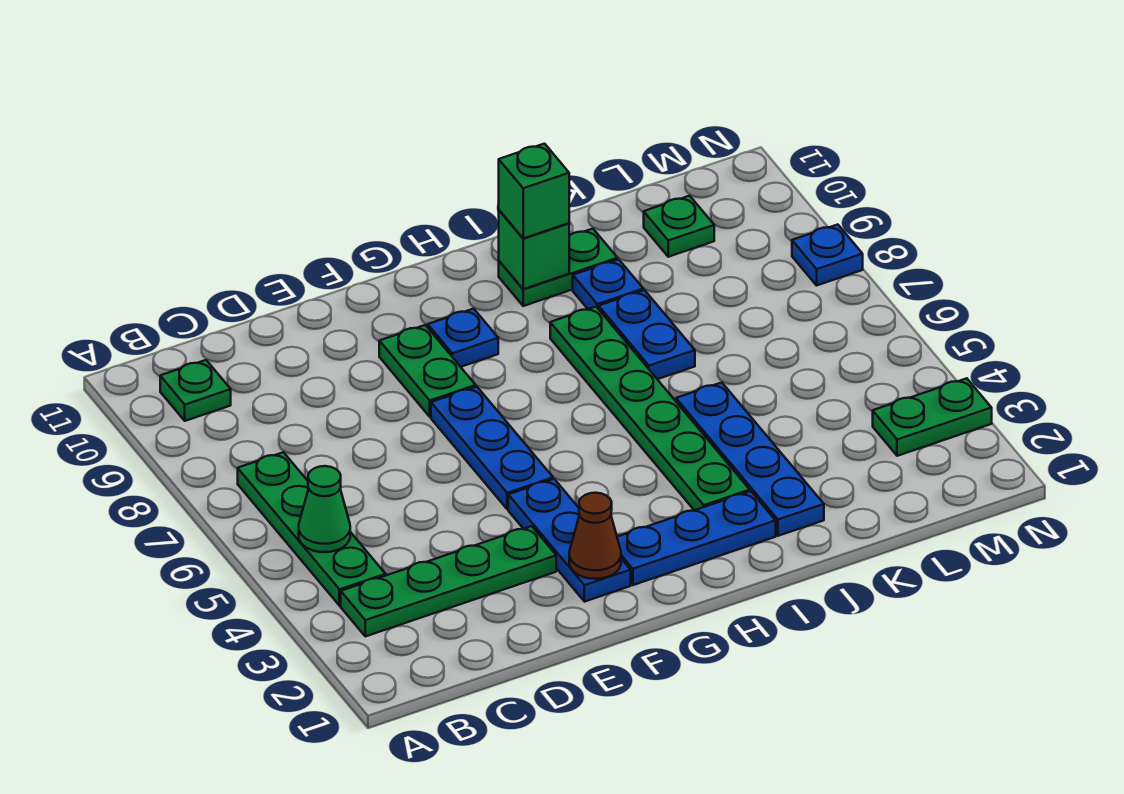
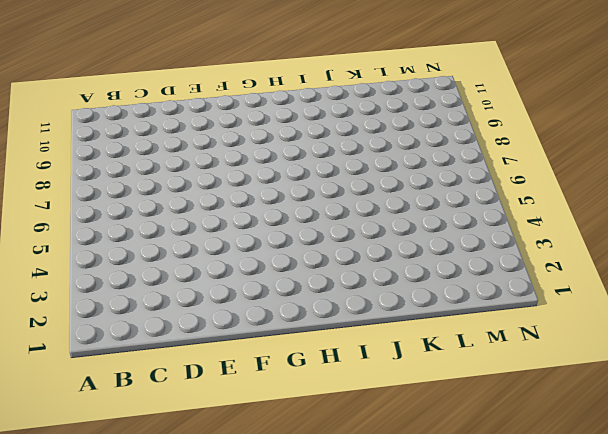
none -> green plate B3:E3 level 1
none -> green plate B4:B7 level 1
none -> green plate B10 level 1

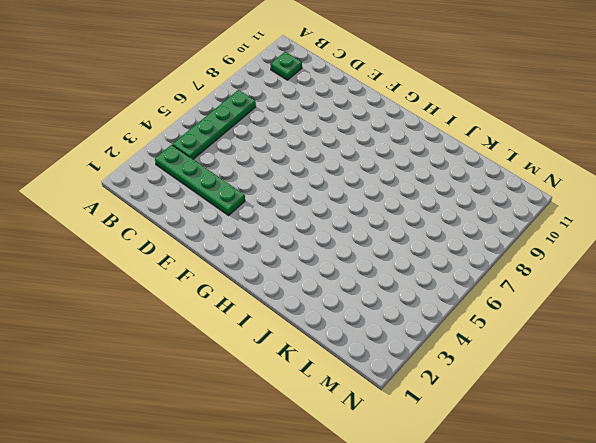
none -> blue plate F2:F4 level 1
none -> blue plate F5:F7 level 1
none -> green plate F8:F9 level 1

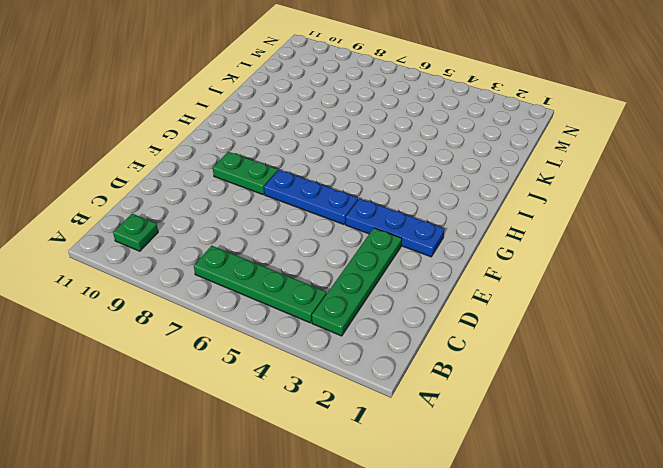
none -> blue plate G2:I2 level 1
none -> blue plate G9 level 1
none -> green plate I3:I8 level 1

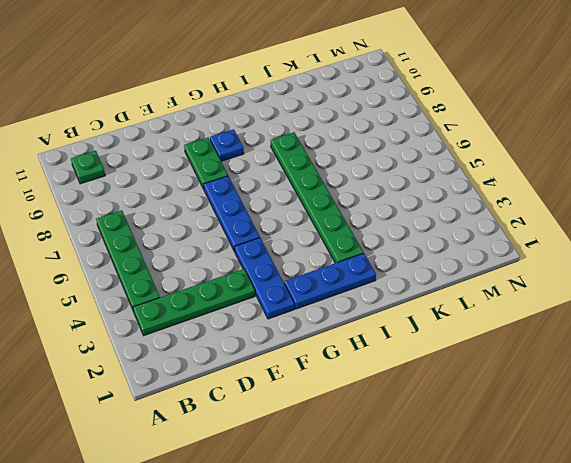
none -> green plate I10:J10 level 1
none -> blue plate J2:J5 level 1
none -> blue plate J7:J8 level 1

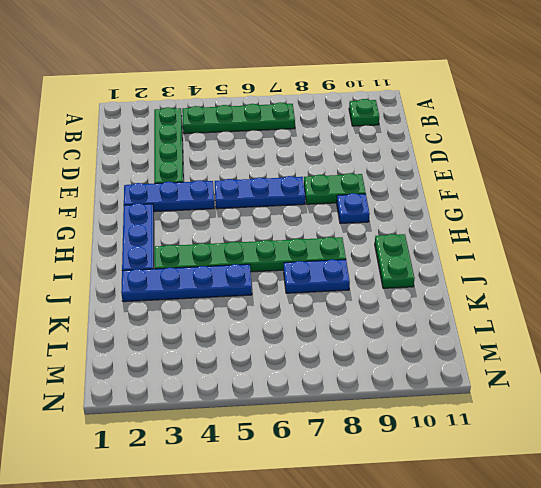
none -> blue plate J9 level 1
none -> green plate L10 level 1
none -> green plate M3:N3 level 1

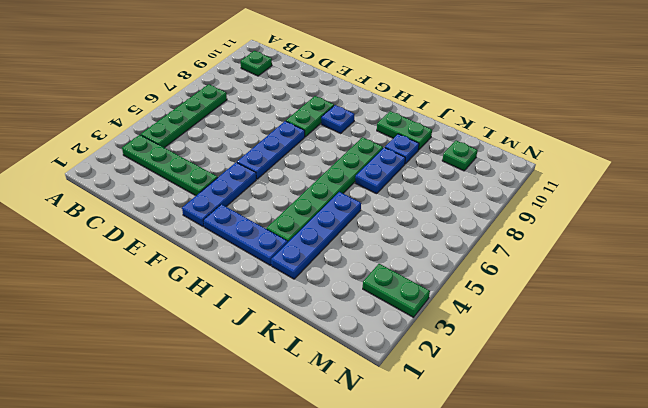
none -> blue plate N8 level 1
none -> green cone B5 level 2
none -> brown cone F2 level 2

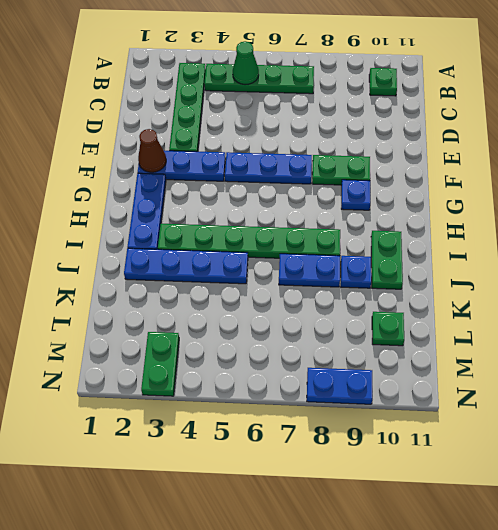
blue plate N8:N9 level 1 -> blue plate N8 level 1
none -> green brick I10 level 2
none -> green brick I10 level 3

